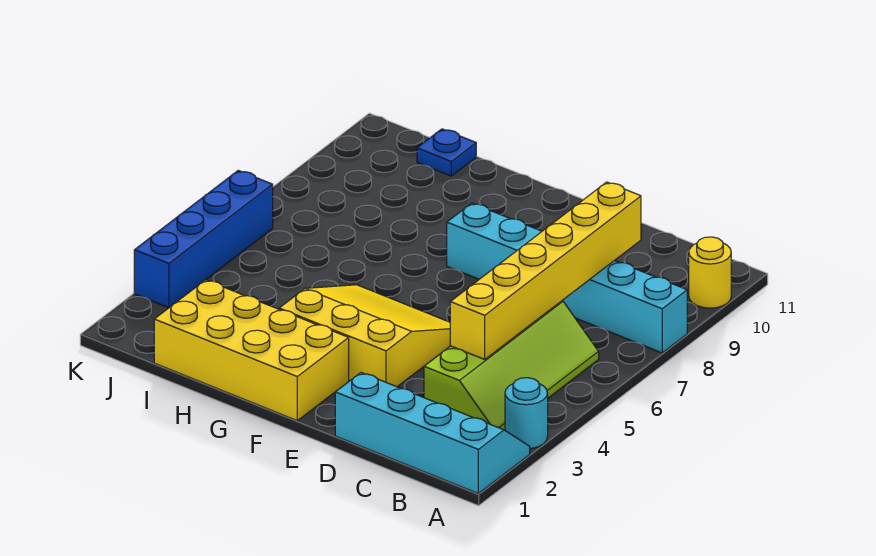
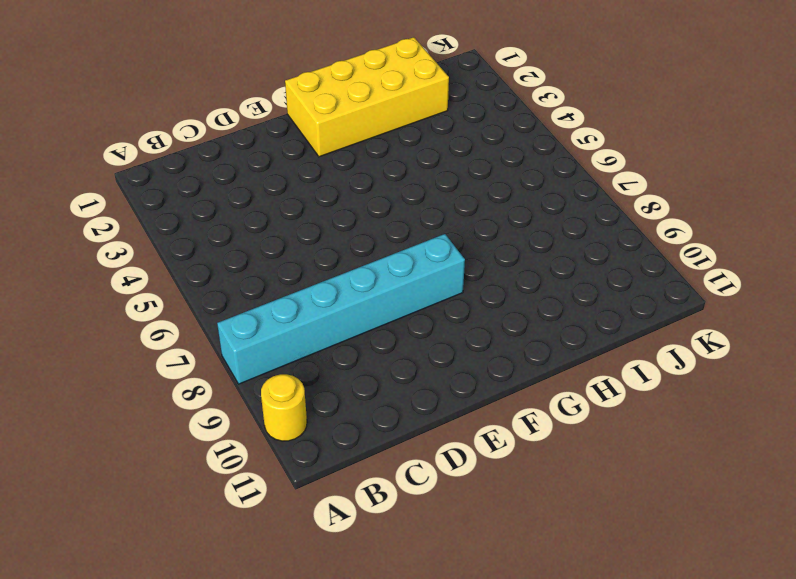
none -> cyan slope A1:D2 level 1 top 1
none -> cyan round brick A3 level 1

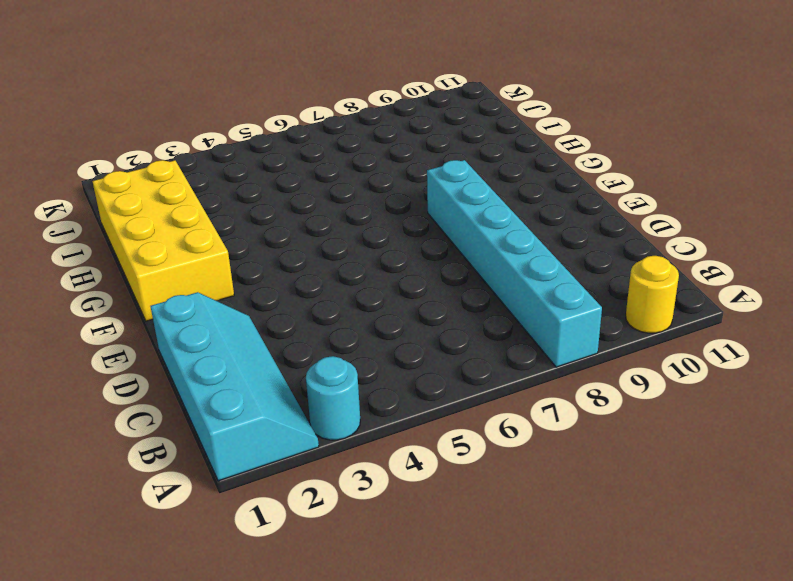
none -> lime slope B3:C6 level 1 top C
none -> yellow slope E3:G5 level 1 top 3

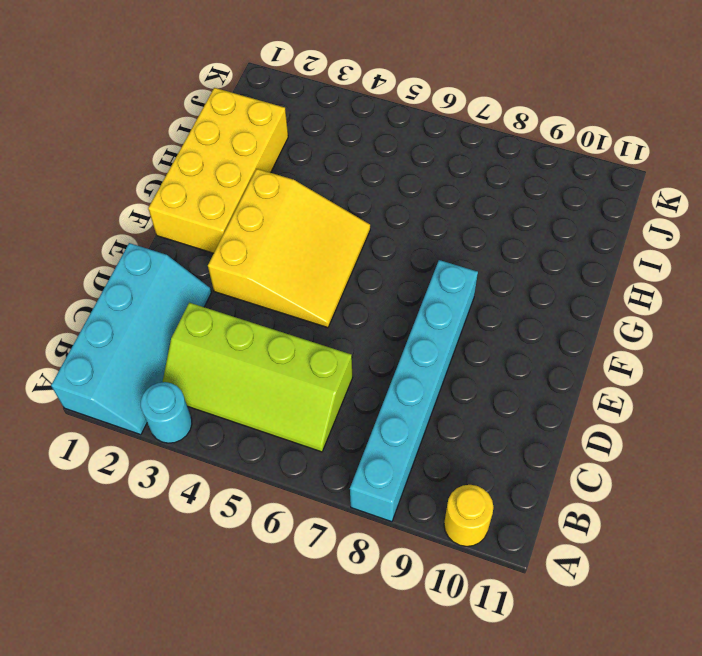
none -> blue plate I11 level 1
none -> blue brick K3:K6 level 1

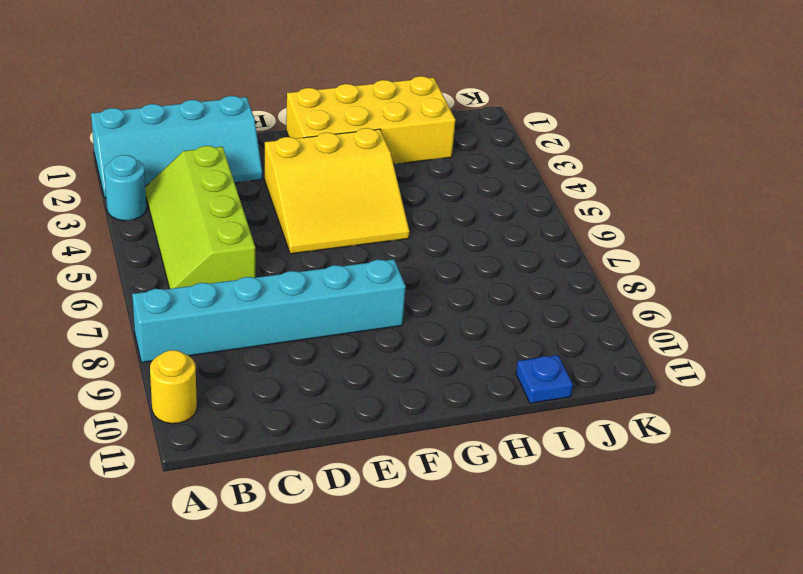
none -> blue brick K3:K6 level 1
none -> yellow brick C4:C9 level 2

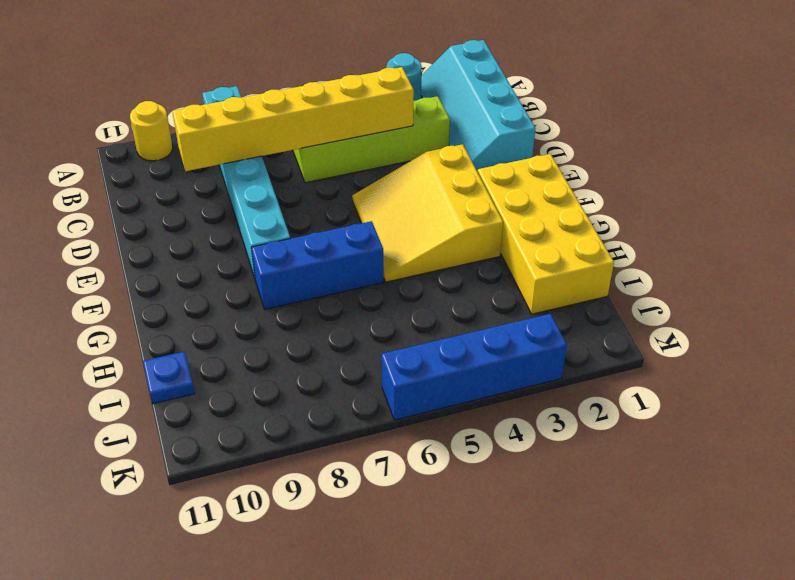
blue brick G6:G8 level 1 -> none

